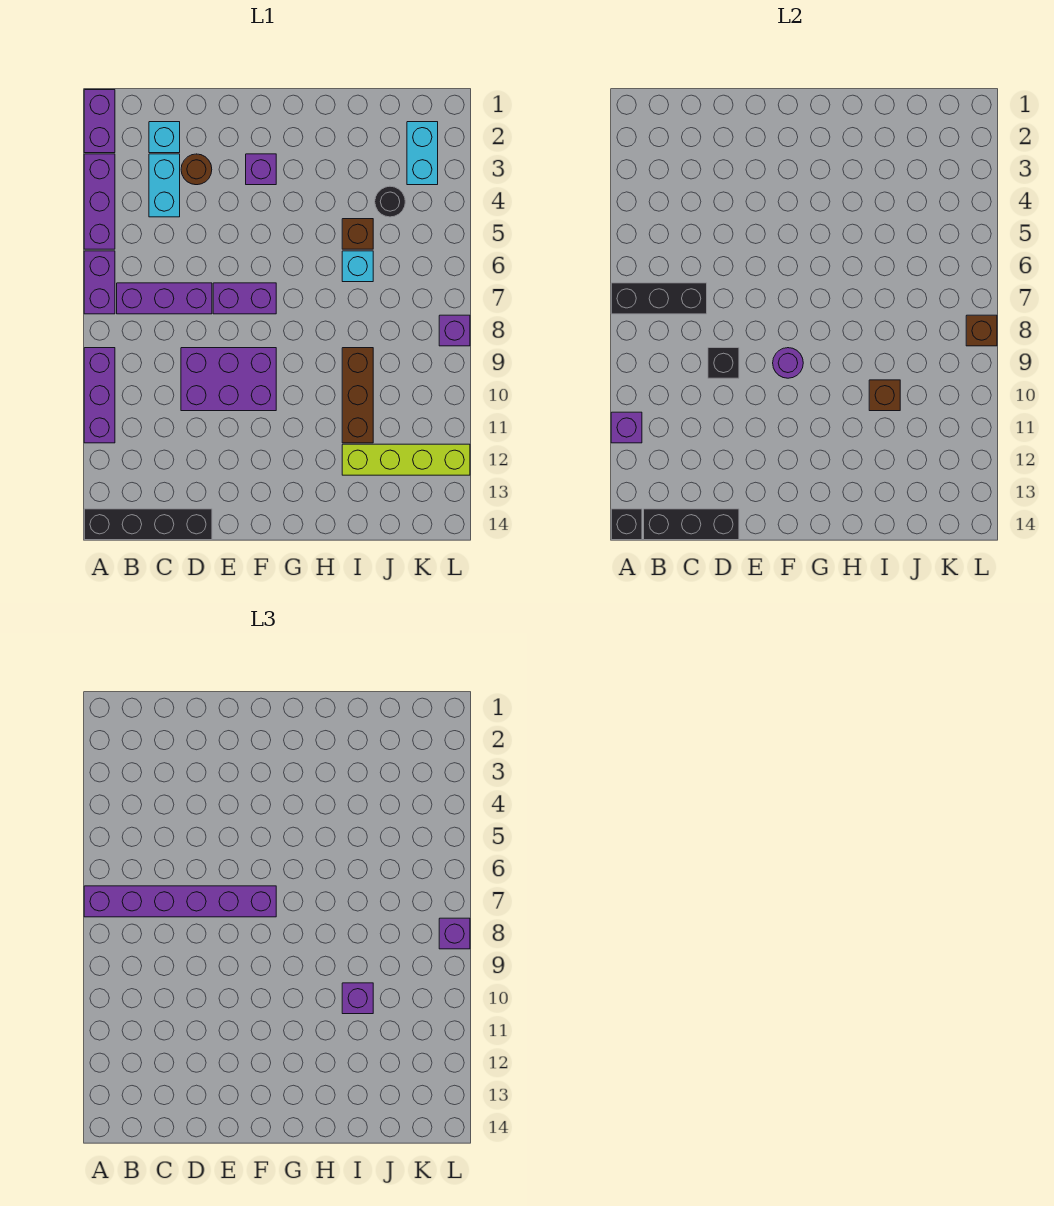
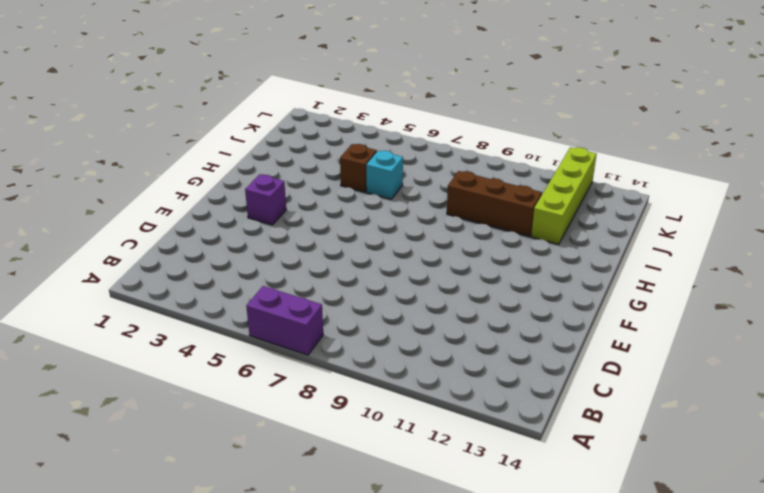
none -> purple brick A1:A2 level 1
none -> purple brick A3:A5 level 1
none -> purple brick A9:A11 level 1
none -> black brick A14:D14 level 1

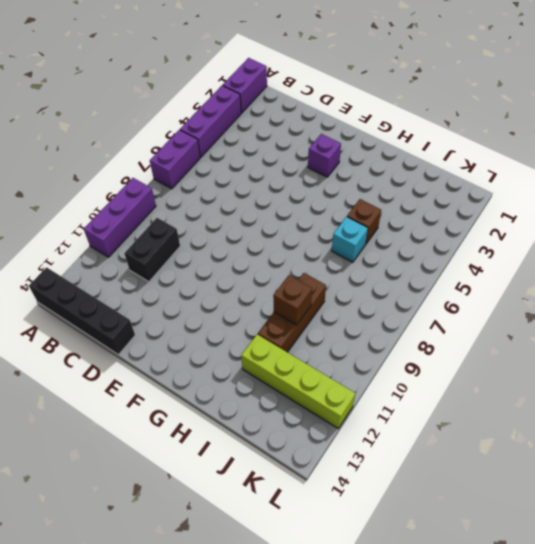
black brick C10:C11 level 1 -> none
none -> purple brick B7:D7 level 1
none -> cyan brick C2 level 1
none -> cyan brick C3:C4 level 1
none -> brown round brick D3 level 1

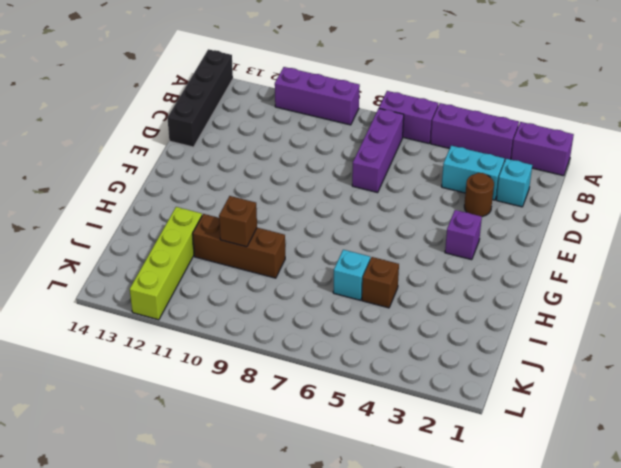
none -> purple brick D9:F10 level 1
none -> purple brick E7:F7 level 1
none -> black round brick J4 level 1
none -> cyan brick K2:K3 level 1

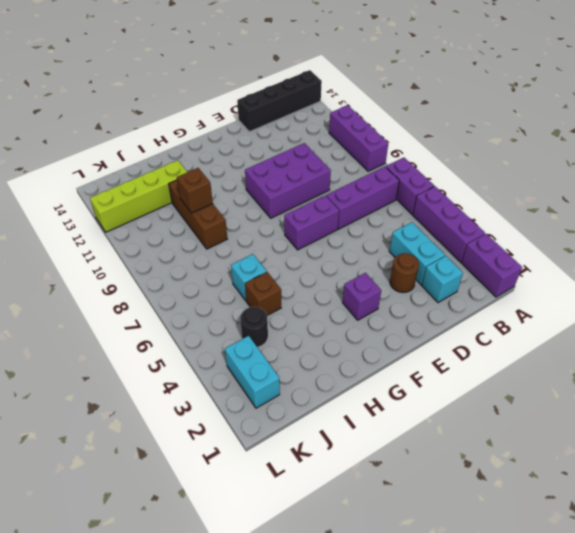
none -> purple brick L8 level 1
none -> black brick A7:C7 level 2
none -> purple brick A11 level 2
none -> black brick A14 level 2

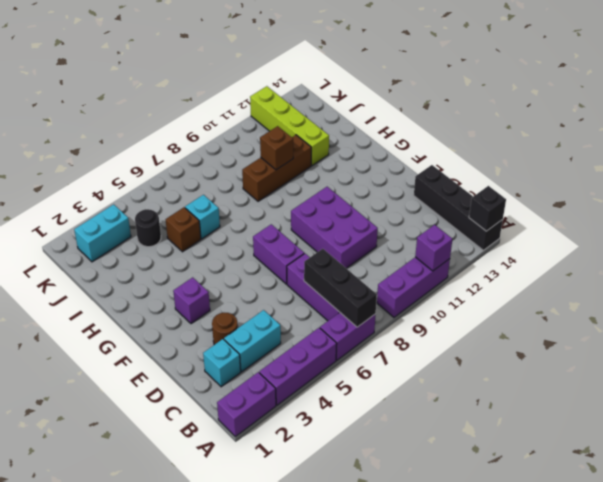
none -> purple brick L8 level 1
none -> black brick B14:D14 level 2
none -> black brick D9 level 2
none -> purple round brick F9 level 2

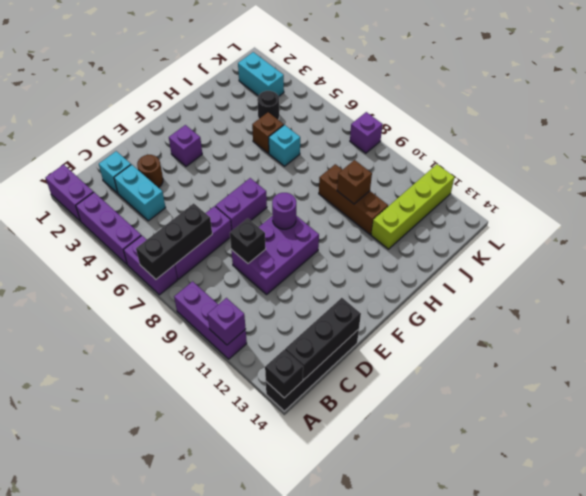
none -> brown brick L8 level 2
none -> purple brick A7:F7 level 3
none -> purple brick I10 level 3
none -> purple brick L8 level 3

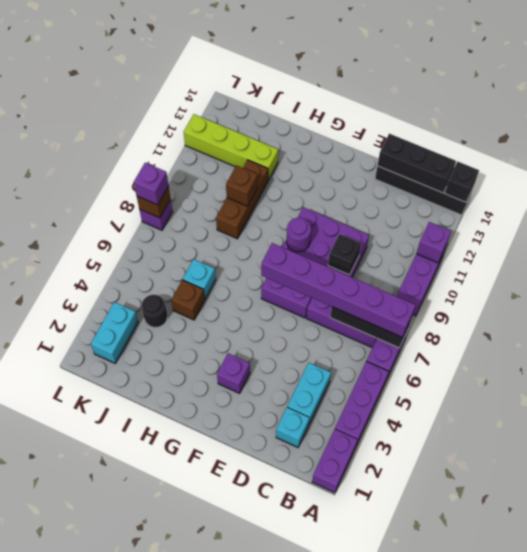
none -> brown round brick D3 level 1
none -> purple brick I10 level 3

